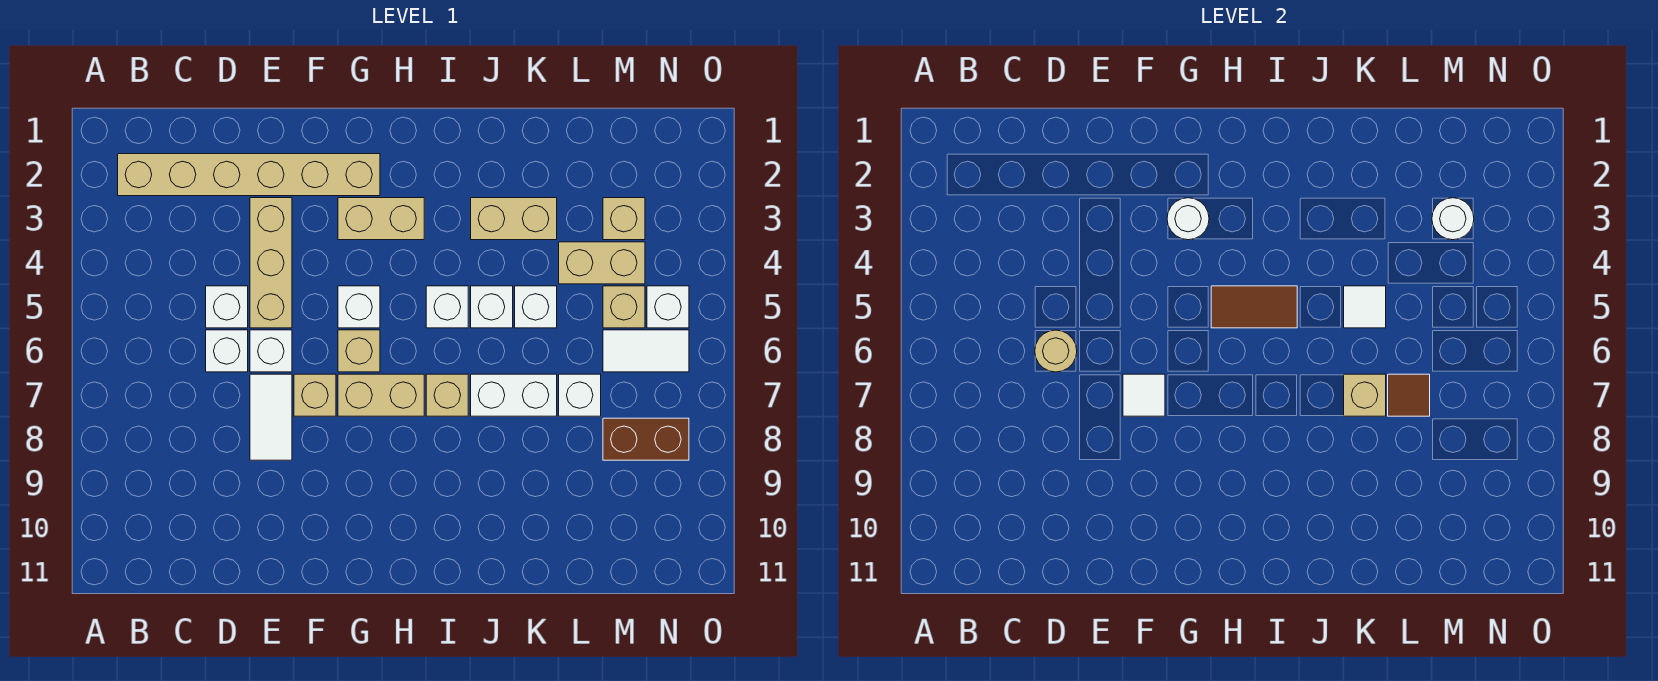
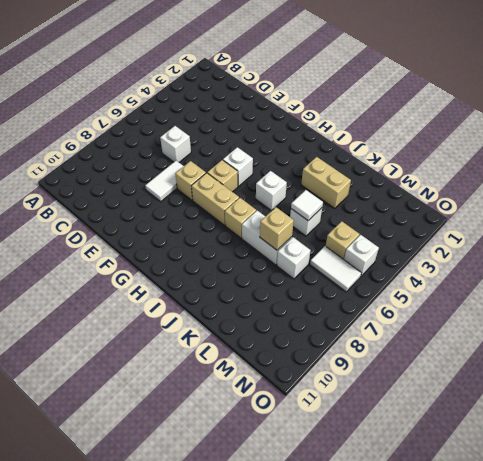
none -> tan brick B2:G2 level 1
none -> white brick D5 level 1
none -> tan brick E3:E5 level 1
none -> white brick E6 level 1

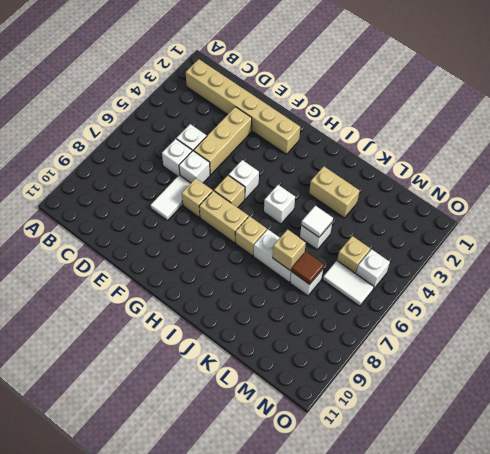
none -> tan brick G3:H3 level 1
none -> white brick J5 level 1
none -> tan brick L4:M4 level 1
none -> tan brick M3 level 1

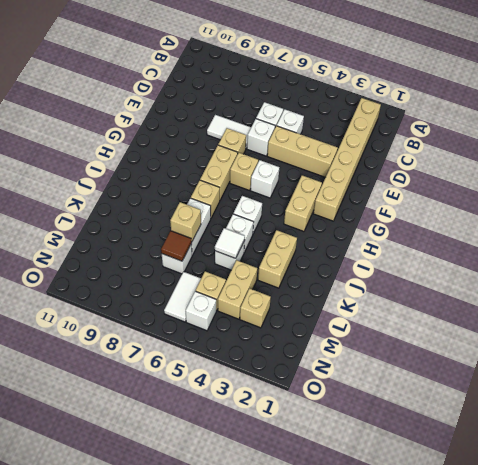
none -> brown brick M8:N8 level 1
none -> tan round brick D6 level 2
none -> white tile F7 level 2
none -> white round brick G3 level 2

